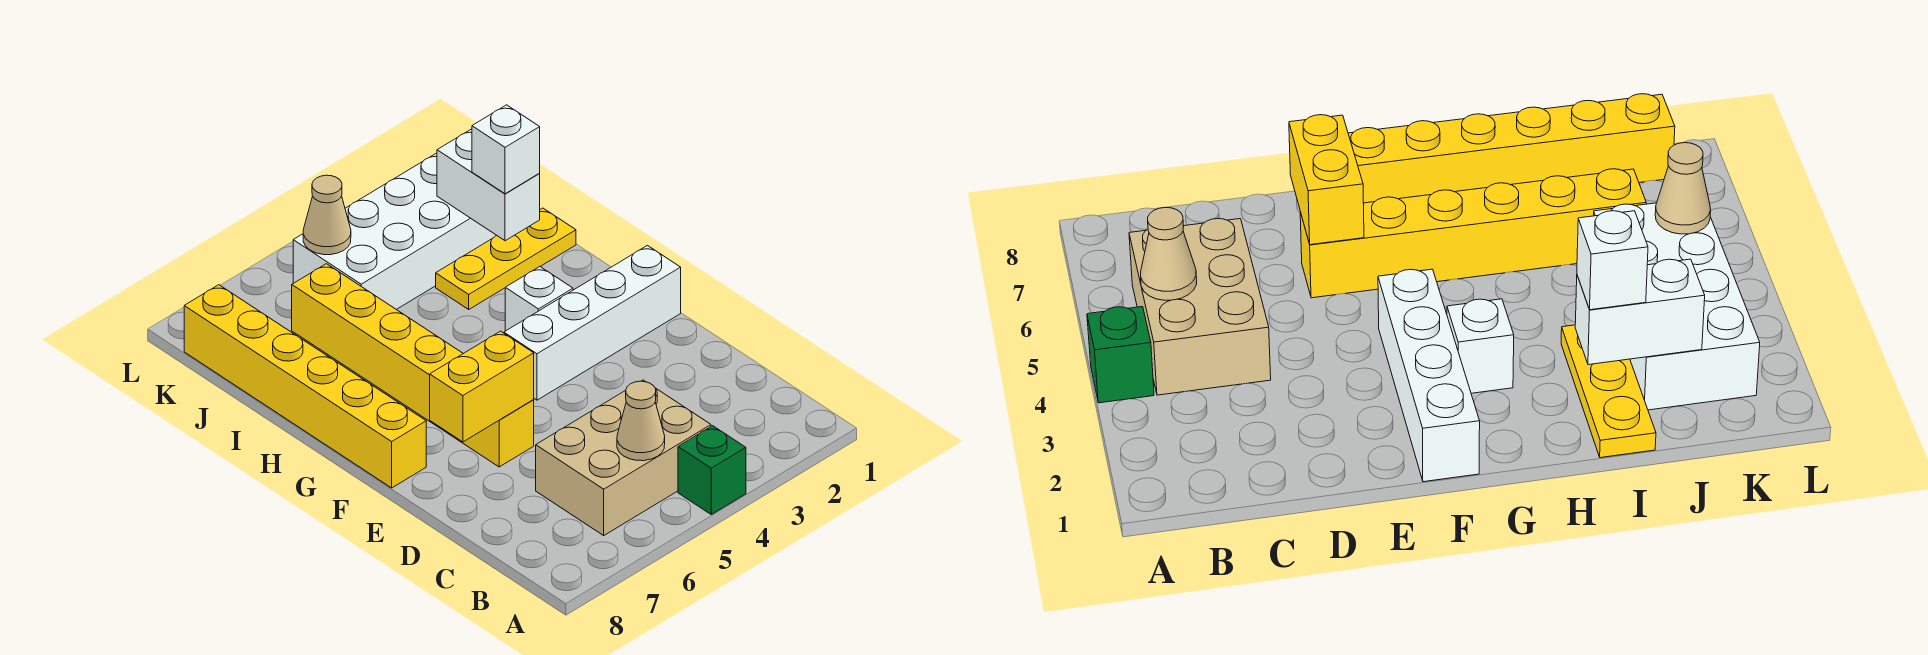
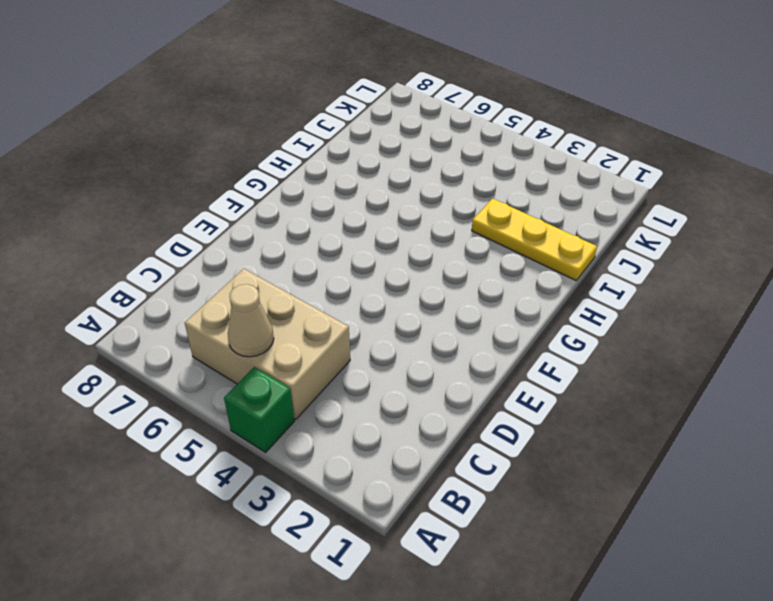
none -> yellow brick E6:J6 level 1
none -> white brick F1:F4 level 1
none -> yellow brick F8:K8 level 1

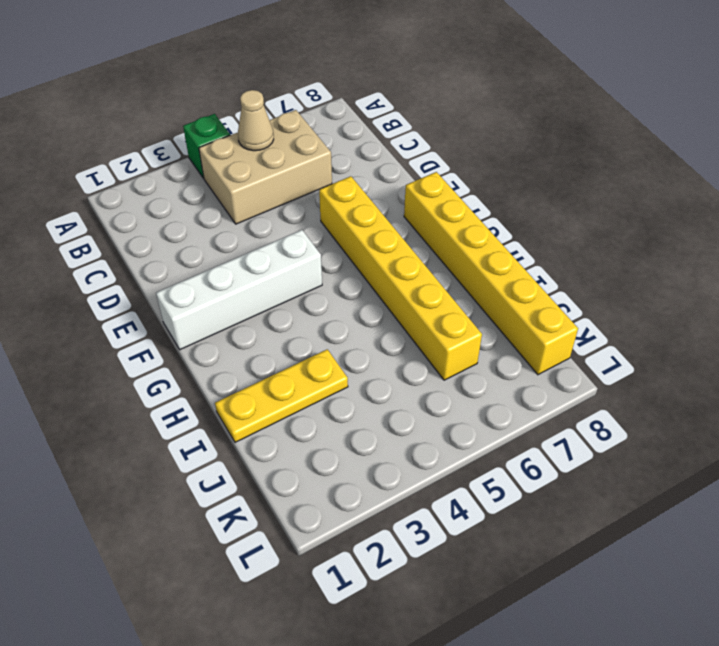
none -> white brick G3 level 1
none -> white brick J2:K5 level 1
none -> yellow brick E6:E7 level 2

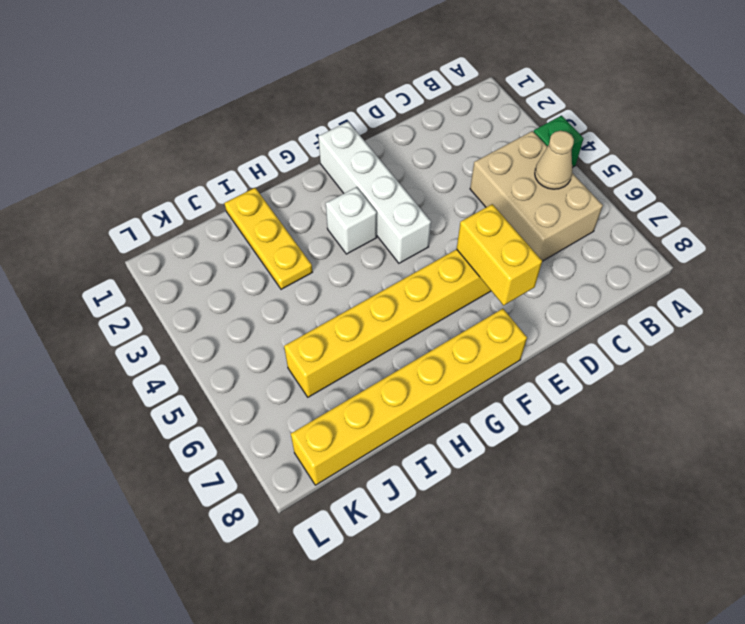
none -> white brick J2:K5 level 1
none -> white brick I2:J2 level 2
none -> tan cone K5 level 2

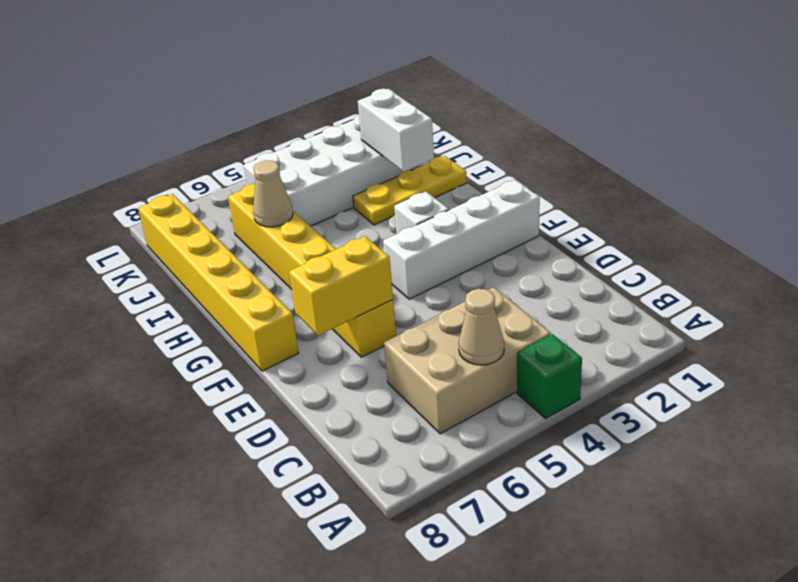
tan cone I6 level 2 -> tan cone K5 level 2
none -> white brick I2 level 3

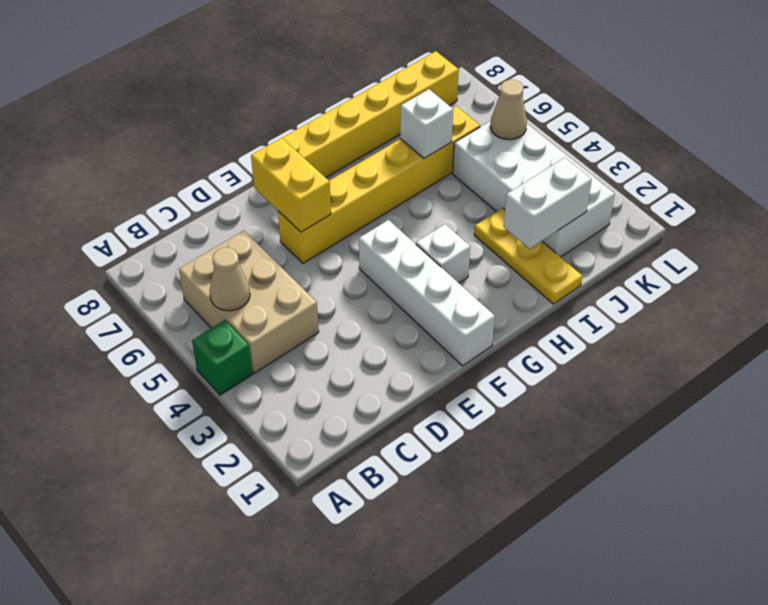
white brick I6 level 2 -> white brick I2 level 3

